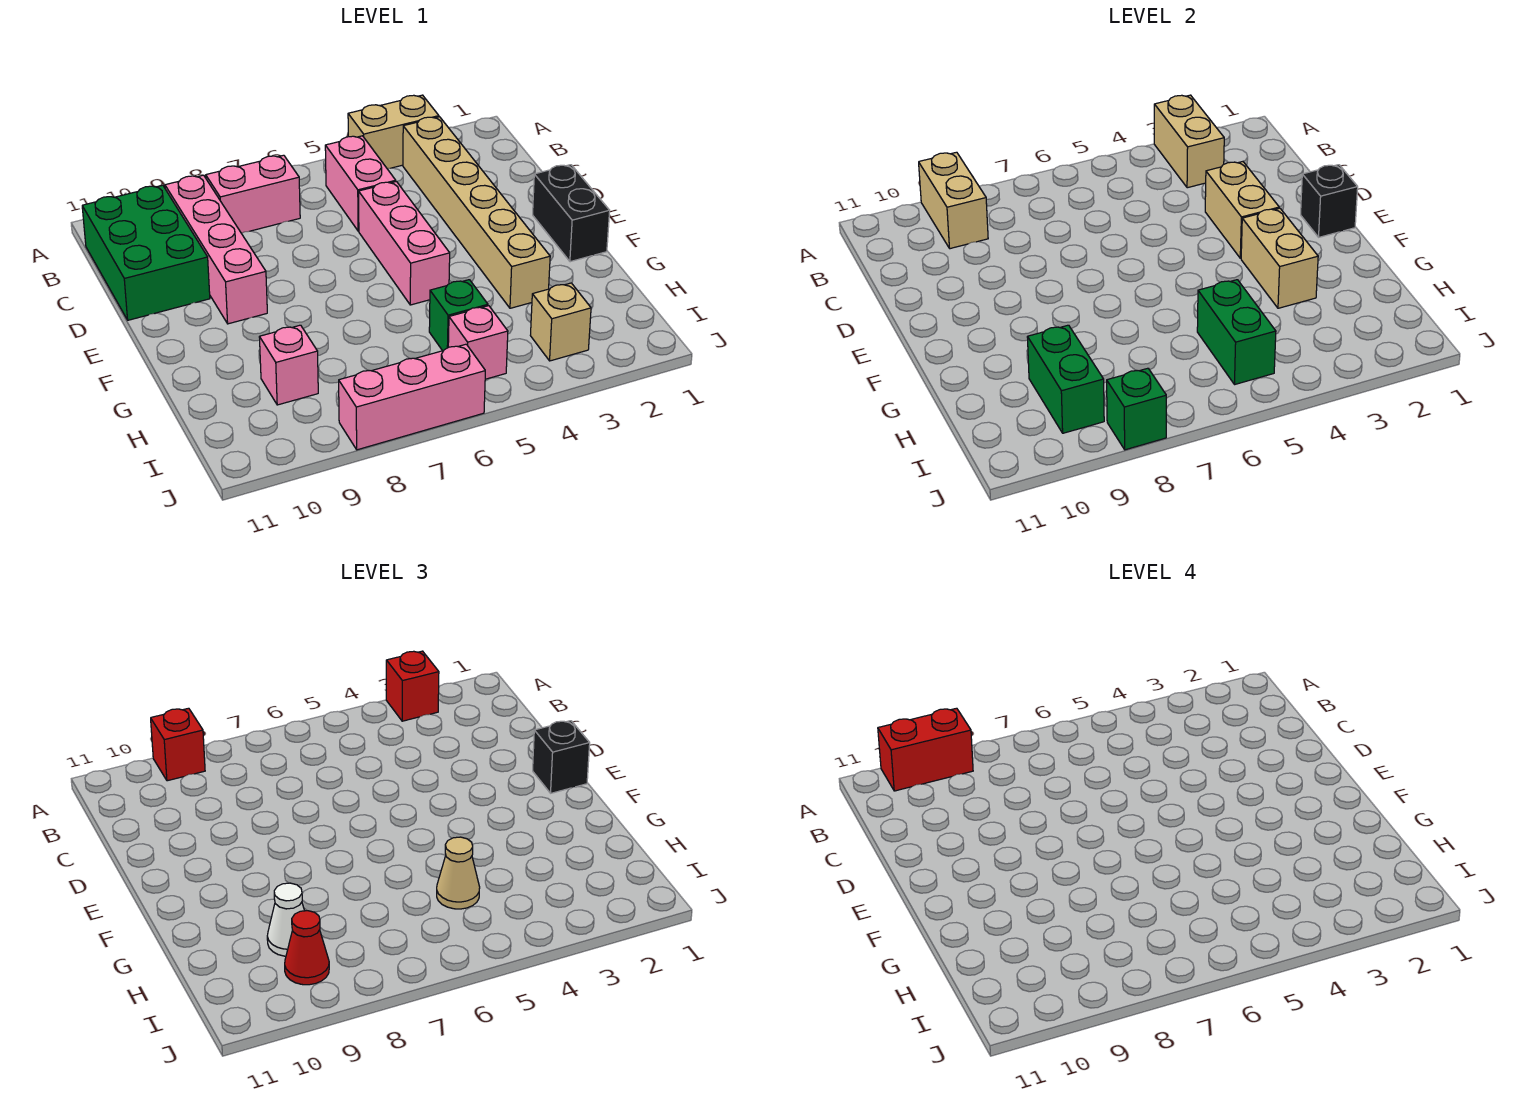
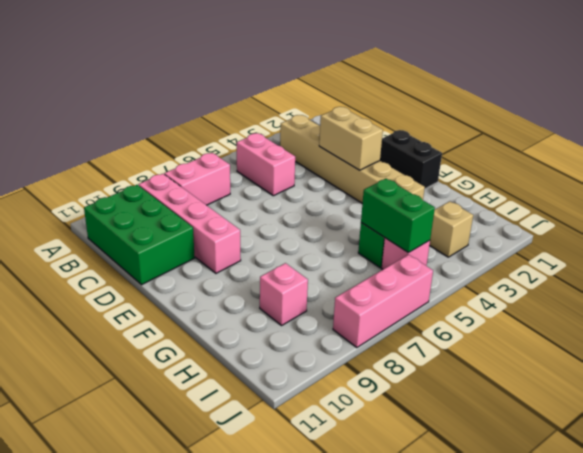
none -> tan brick A3:A4 level 1
none -> pink brick D5:F5 level 1
none -> tan brick A3:B3 level 2

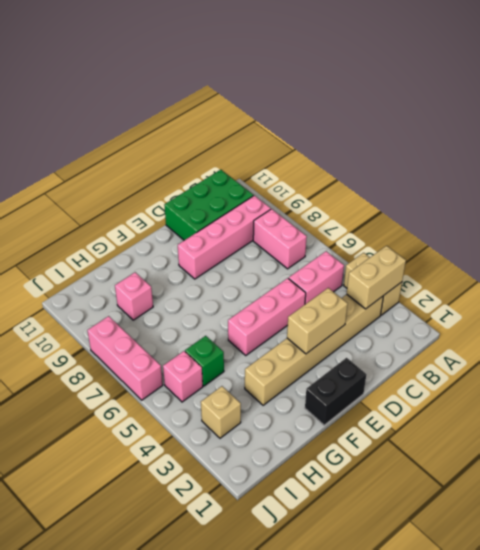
none -> tan brick A9:B9 level 2
none -> black brick E1 level 2
none -> tan brick F3:G3 level 2

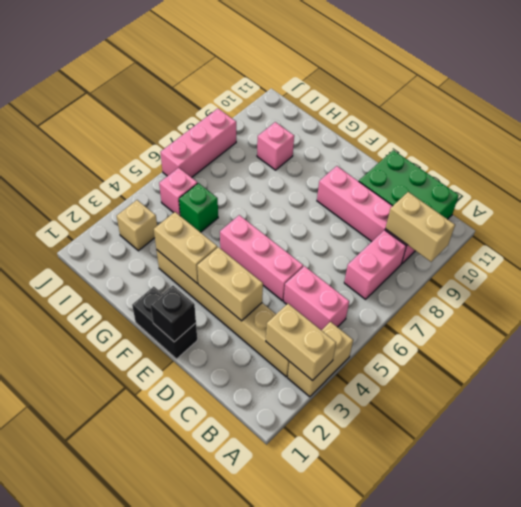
none -> green brick H5:I5 level 2
none -> green brick H9:I9 level 2
none -> green brick J8 level 2

